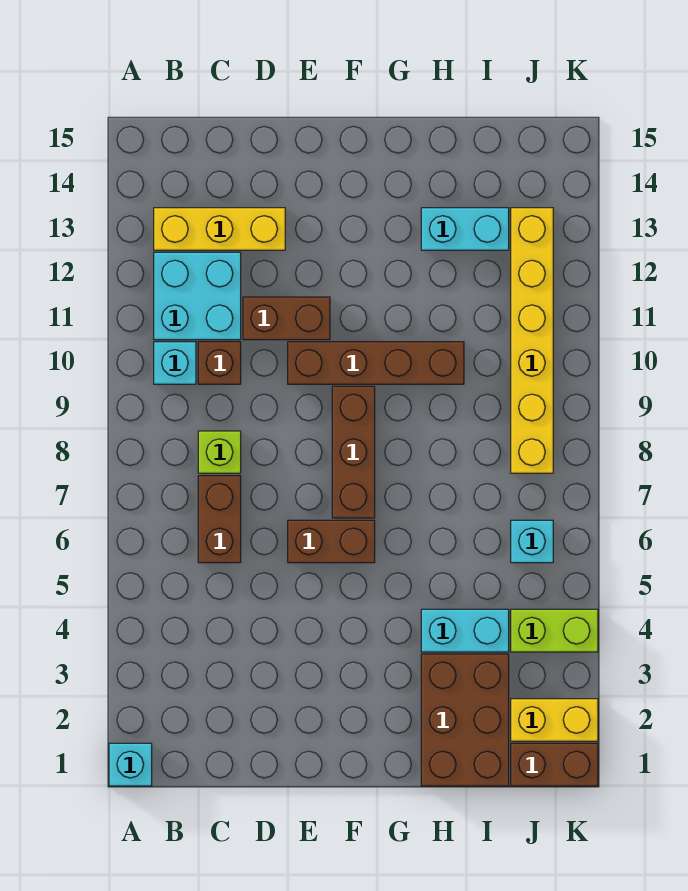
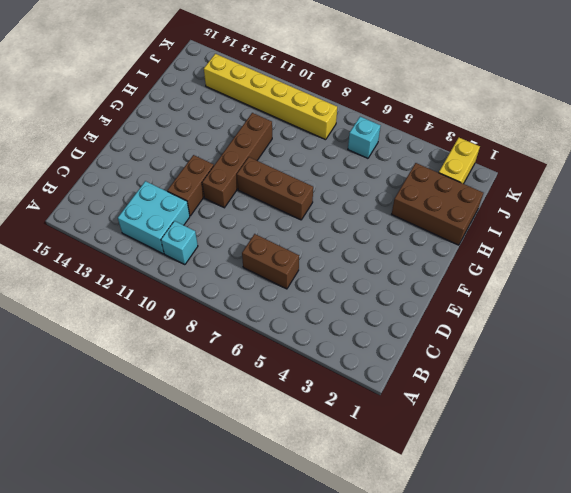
none -> cyan brick A1 level 1
none -> yellow brick B13:D13 level 1
none -> lime brick C8 level 1

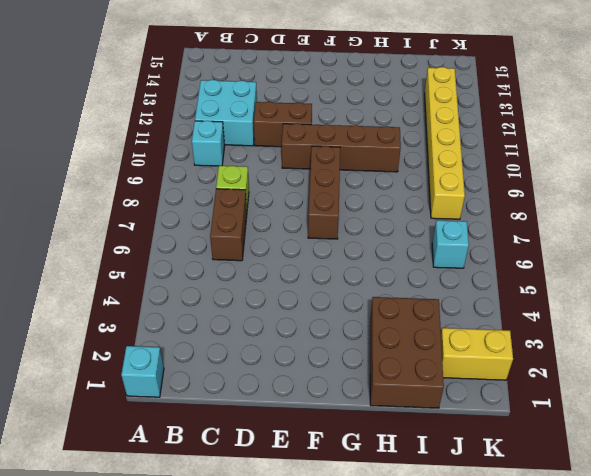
none -> yellow brick B13:D13 level 1
none -> brown brick C10 level 1
none -> brown brick E6:F6 level 1

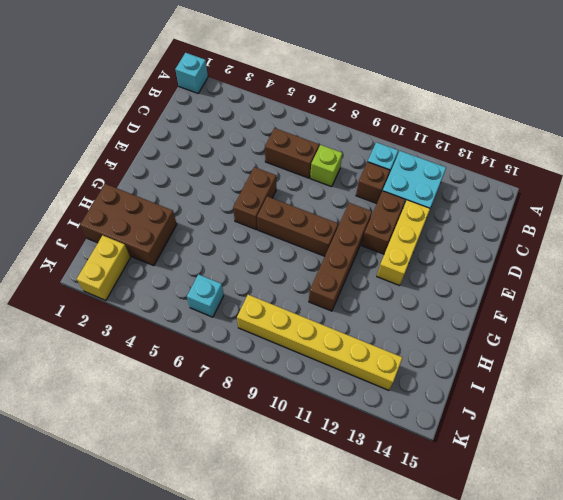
yellow brick D12:F12 level 1 -> yellow brick B13:D13 level 1
none -> cyan brick H4:I4 level 1
none -> cyan brick H13:I13 level 1
none -> brown brick J1:K1 level 1

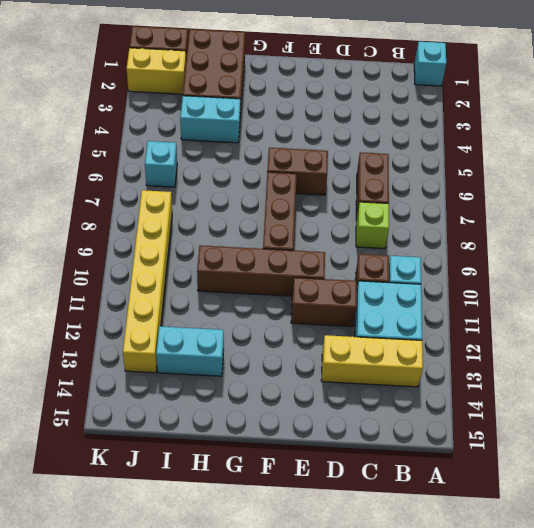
none -> lime brick J4:K4 level 1

